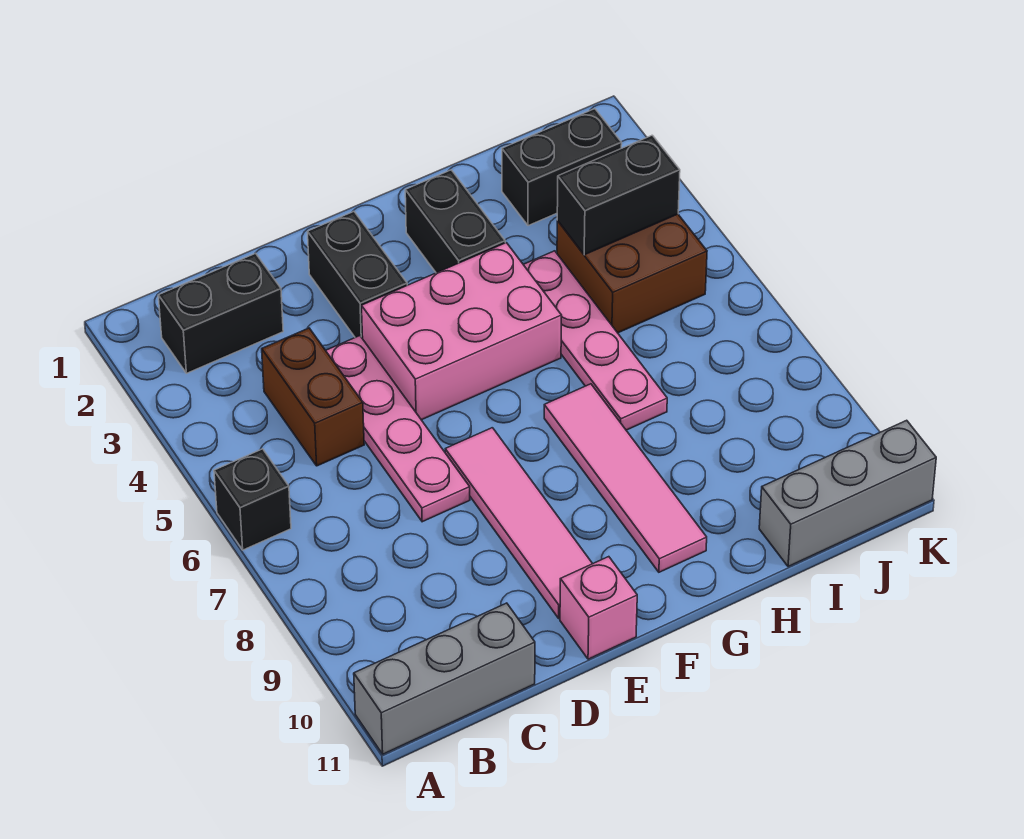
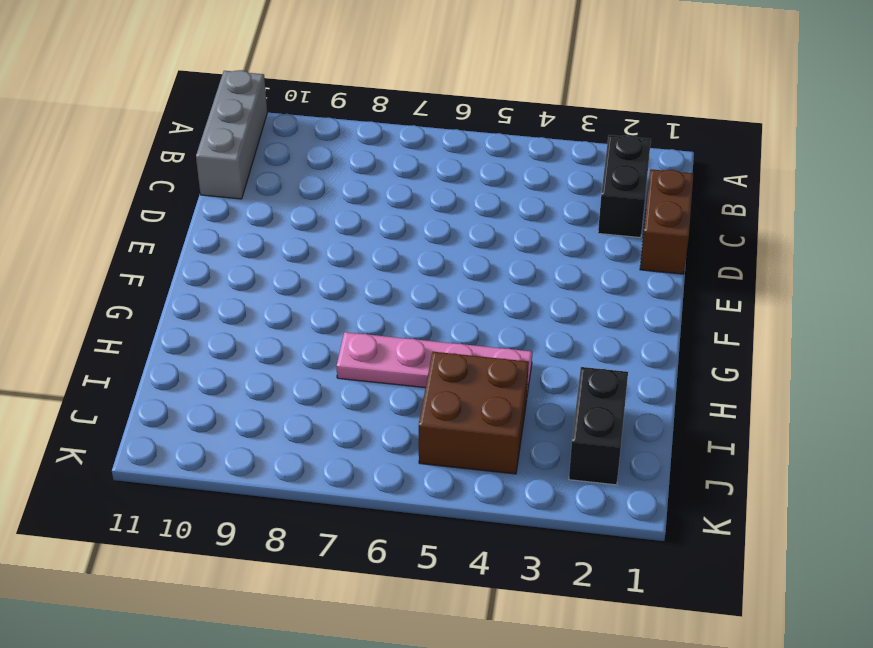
brown brick C1:D1 level 1 -> brown brick C4:C5 level 1
none -> black brick A6 level 1
none -> pink plate D4:D7 level 1
none -> black brick E2:E3 level 1

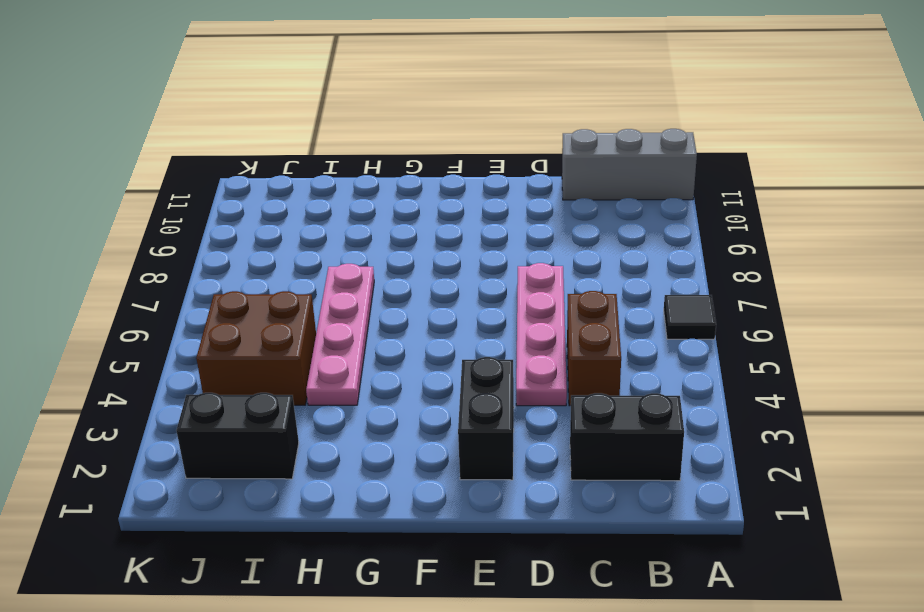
black tile A6 level 1 -> black brick A6 level 1
none -> pink brick E4:G5 level 1
none -> pink tile E7:E10 level 1
none -> pink brick E11 level 1

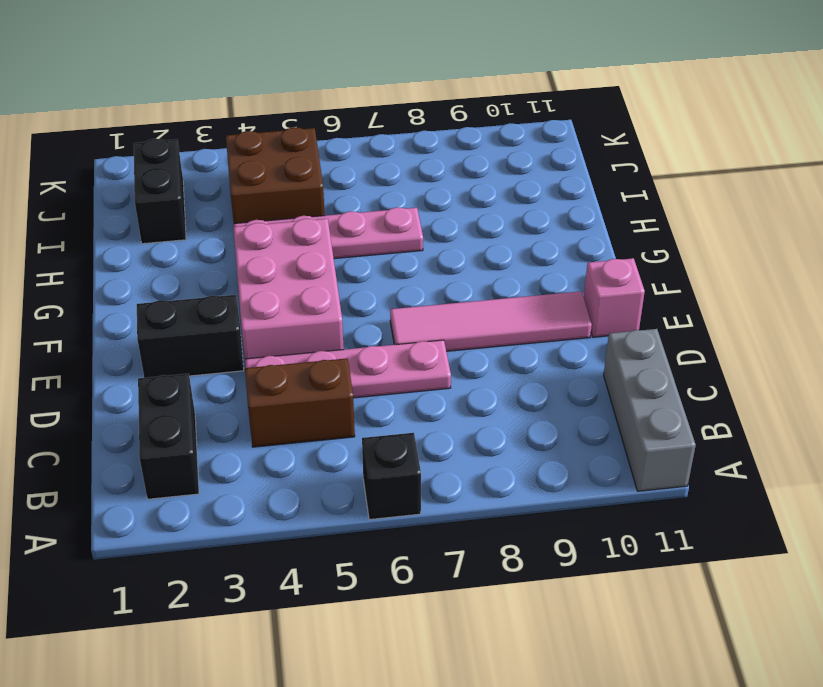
none -> black brick G2:G3 level 1
none -> pink tile G7:G10 level 1
none -> grey brick I11:K11 level 1

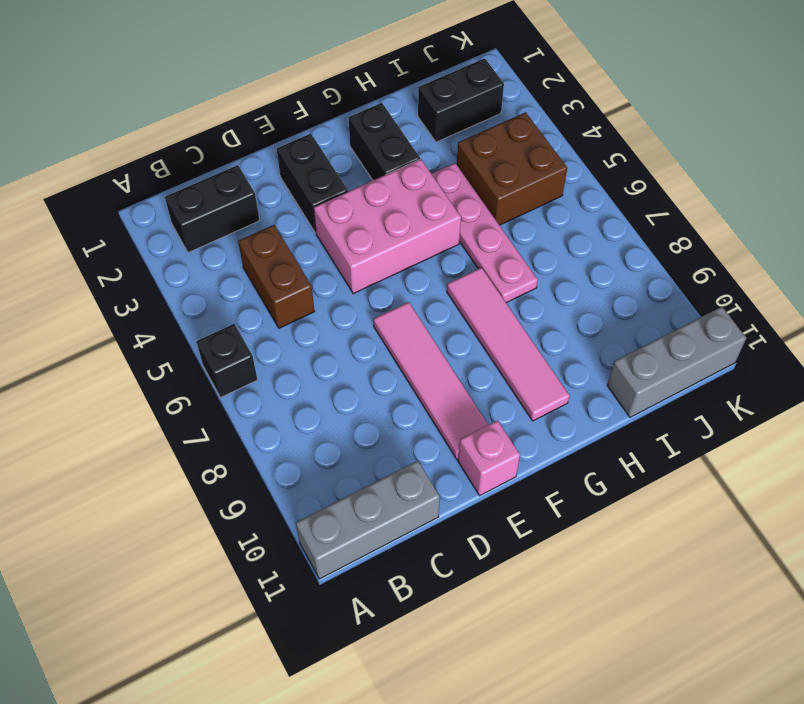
none -> pink plate D4:D7 level 1
none -> black brick I4:J4 level 2

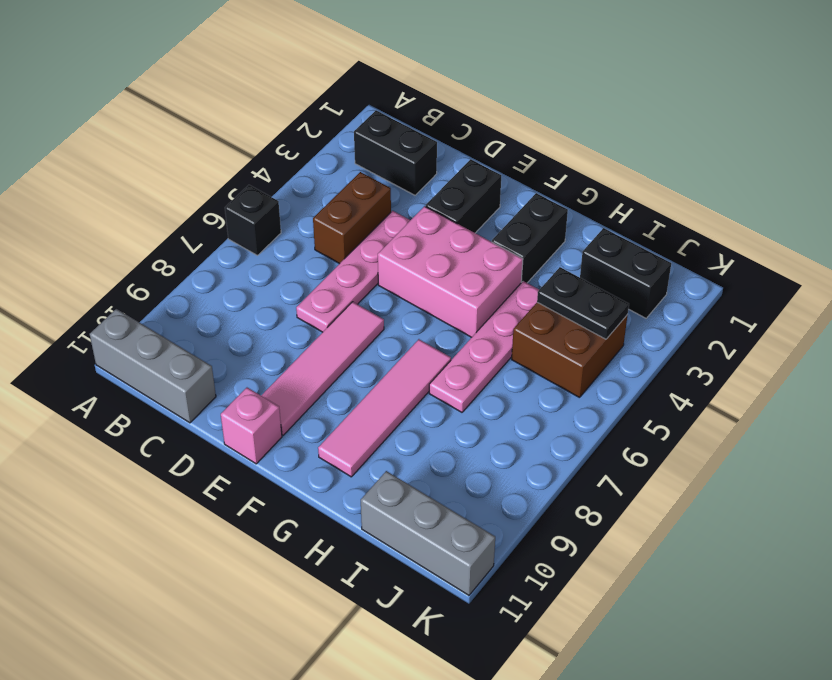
black plate I4:J4 level 2 -> black brick I4:J4 level 2

